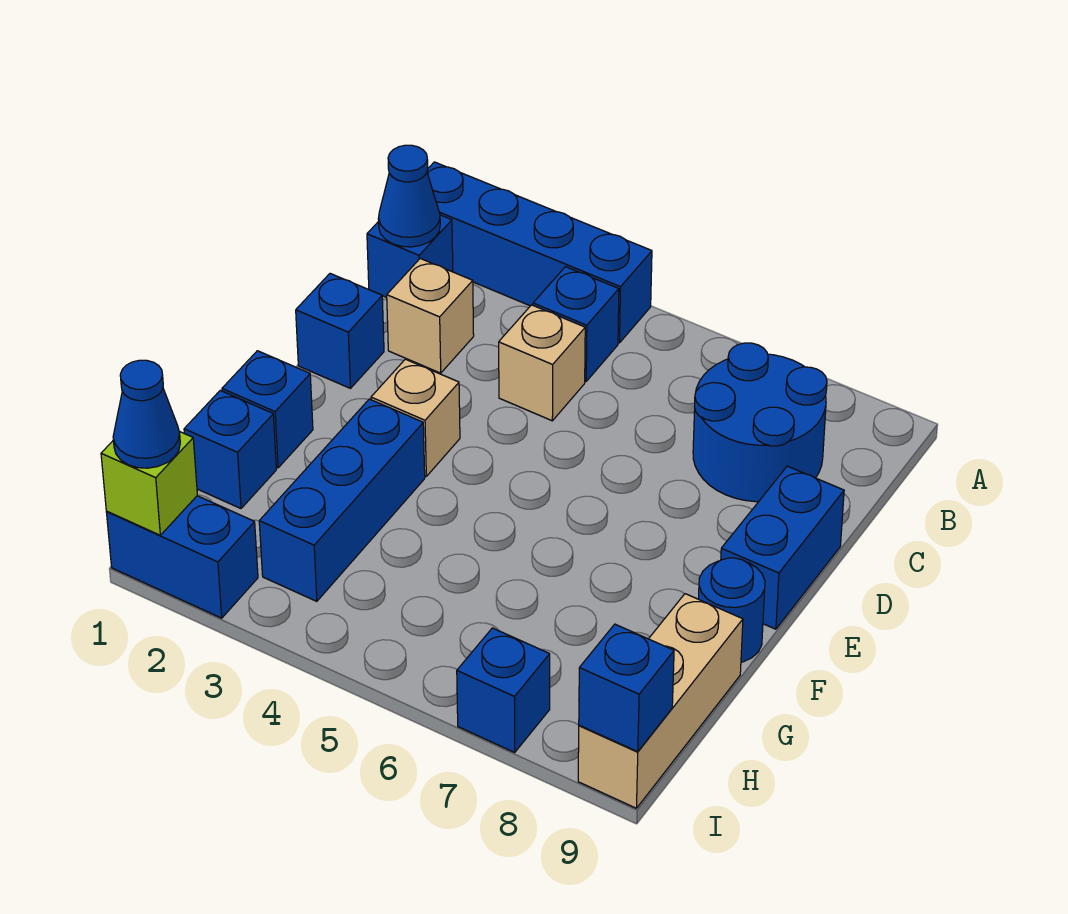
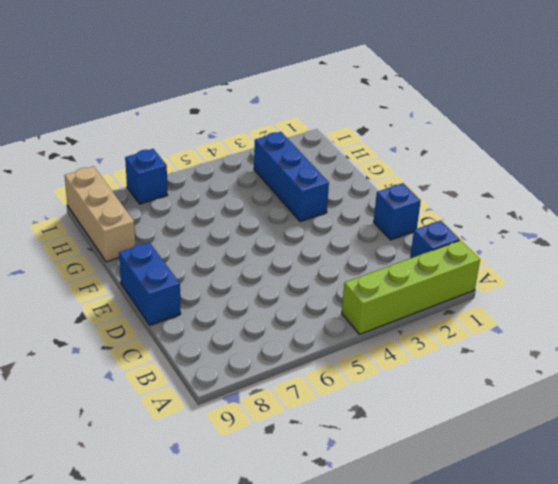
lime brick A1:A4 level 1 -> blue brick A1:A4 level 1
none -> blue brick B4 level 1
none -> blue round brick B7:C8 level 1
none -> tan brick C2 level 1

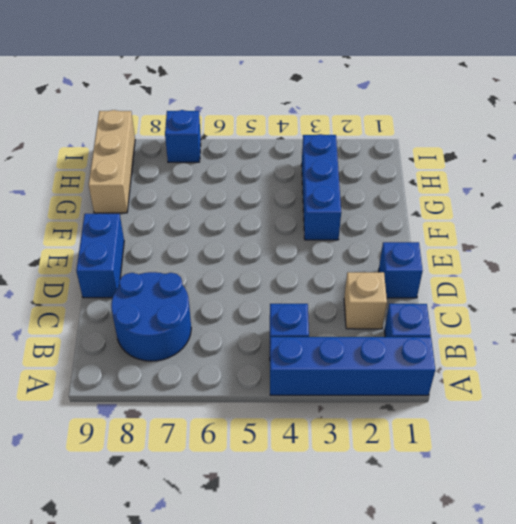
none -> tan brick C4 level 1
none -> tan brick E3 level 1
none -> blue brick F1 level 1

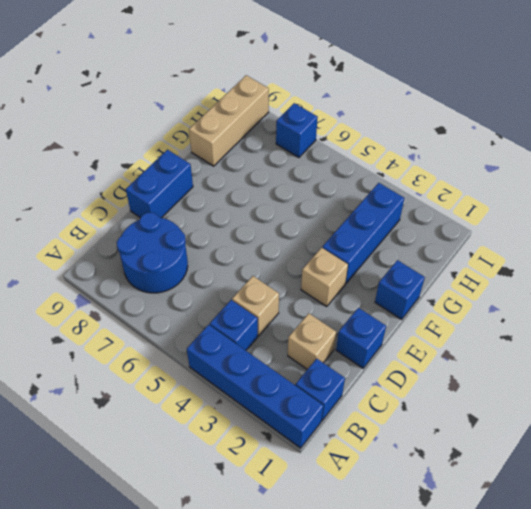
none -> blue round brick F9 level 1
none -> blue brick G1 level 1
none -> blue brick I1:I2 level 1

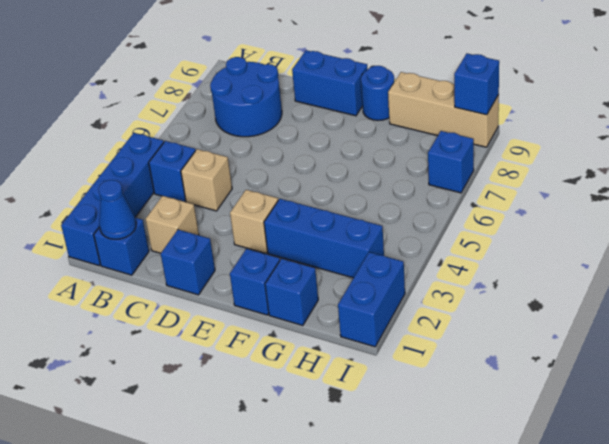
none -> lime brick I1 level 2
none -> blue cone I1 level 3

